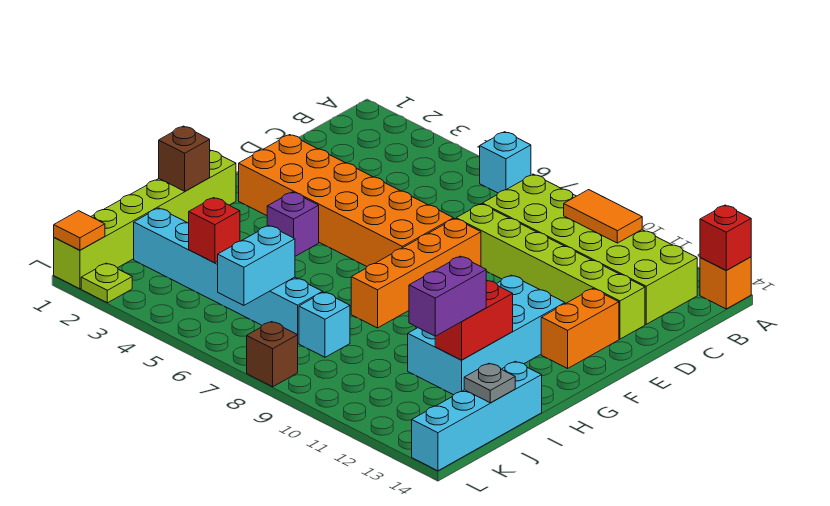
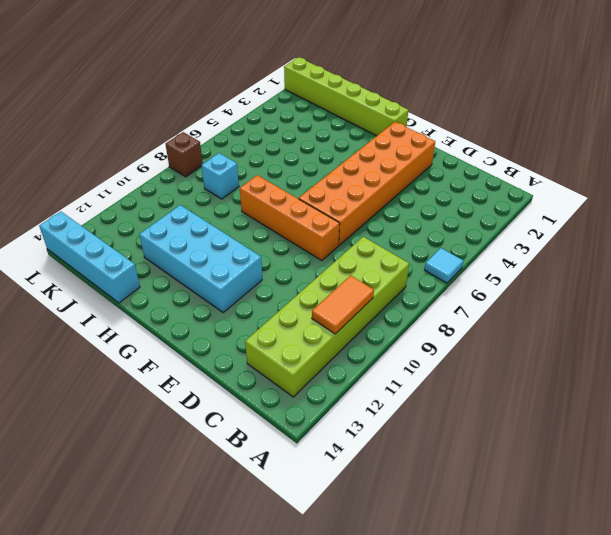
cyan tile A6 level 1 -> cyan brick A6 level 1
none -> orange brick A14 level 1
none -> lime brick D8:D13 level 1
none -> orange brick E13:F13 level 1

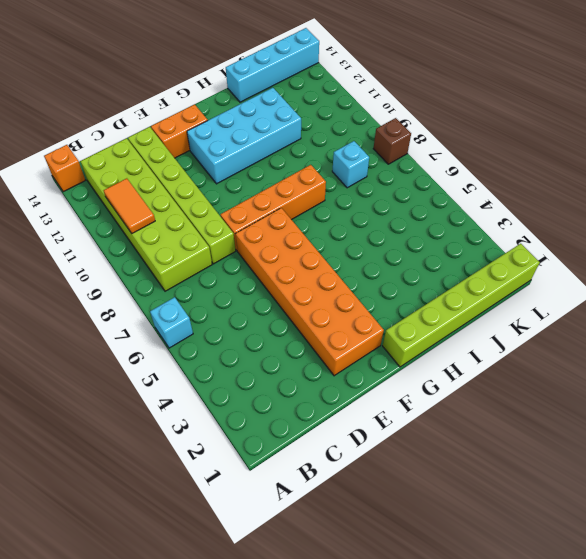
none -> purple brick G4 level 1
none -> cyan brick J2:J7 level 1
none -> lime plate L2 level 1

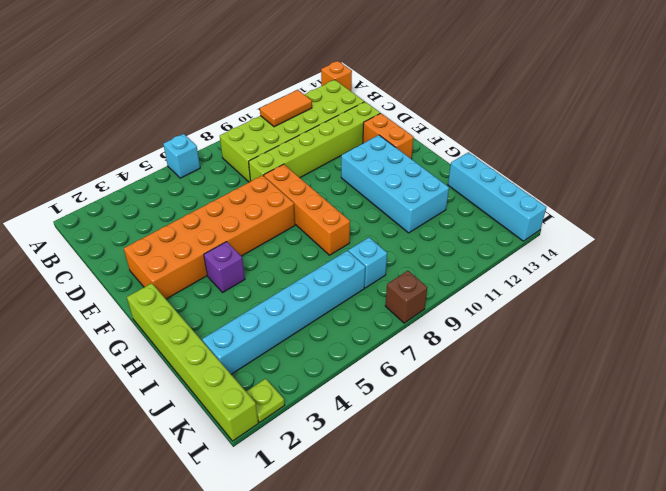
none -> red brick A14 level 2
none -> brown brick H1 level 2
none -> red brick H12:I12 level 2

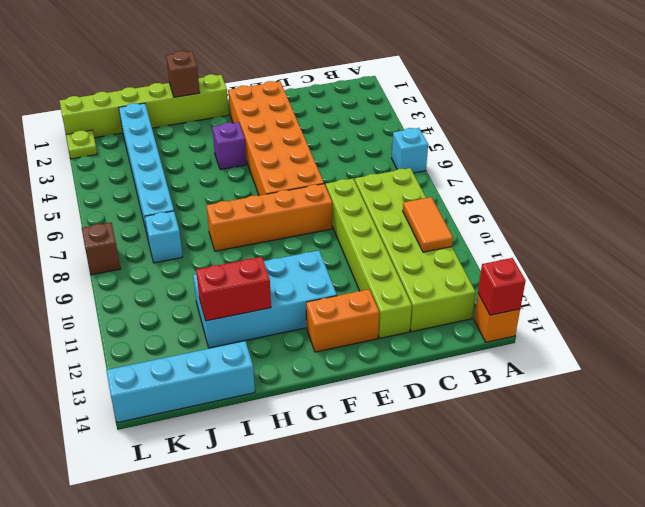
none -> red brick J4 level 2
none -> cyan brick J6:K6 level 2
none -> grey plate J14 level 2

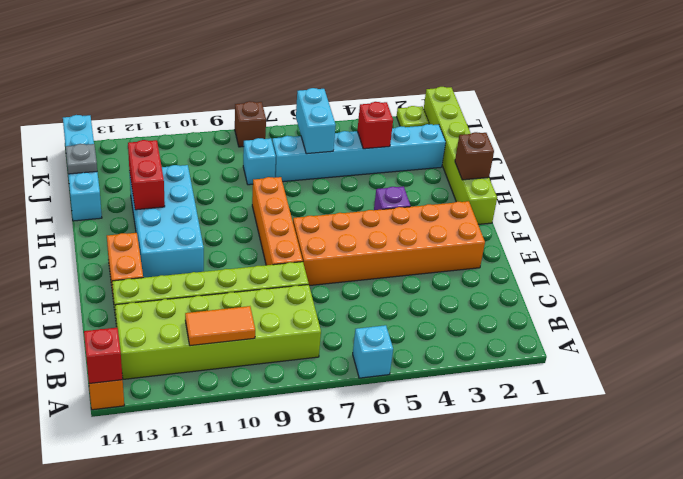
none -> orange tile L1 level 2
none -> purple brick I12:J12 level 3

